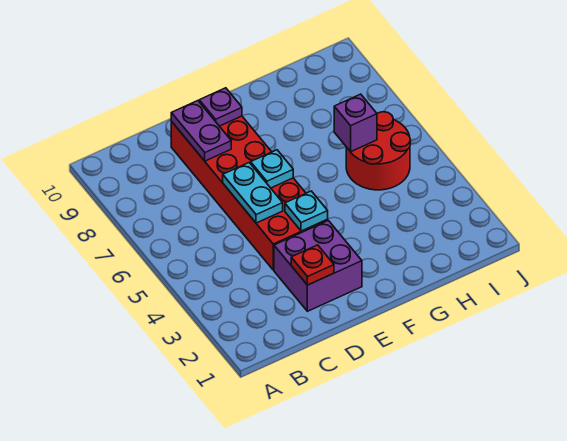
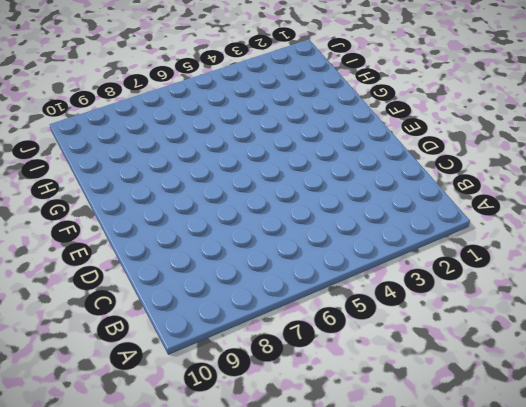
none -> purple brick D2:E3 level 1
none -> red brick D4:E9 level 1

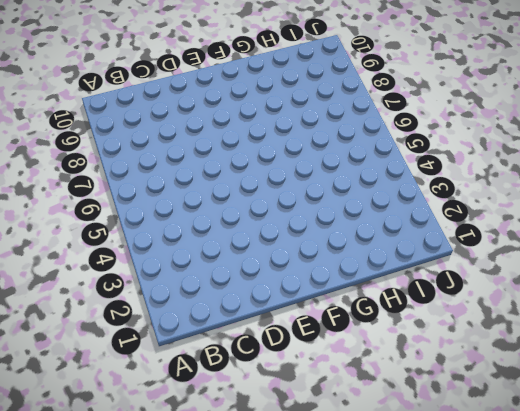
none -> purple brick D2:E3 level 1
none -> red brick D4:E9 level 1

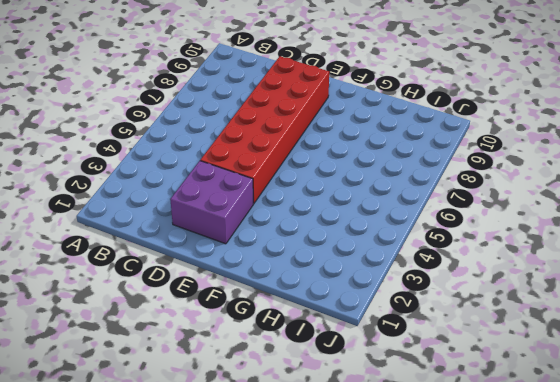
none -> red round brick H5:I6 level 1
none -> red plate D2 level 2

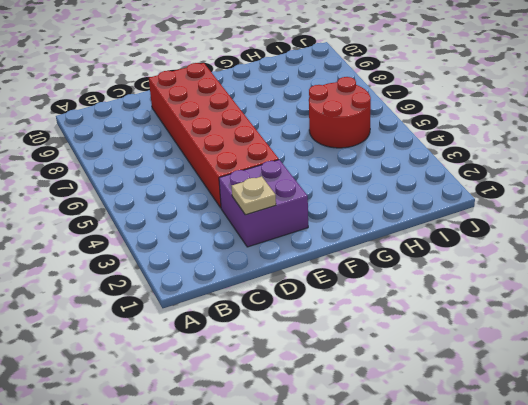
tan plate D2 level 2 -> red plate D2 level 2
none -> cyan plate D5:D6 level 2
none -> purple plate D8:D9 level 2

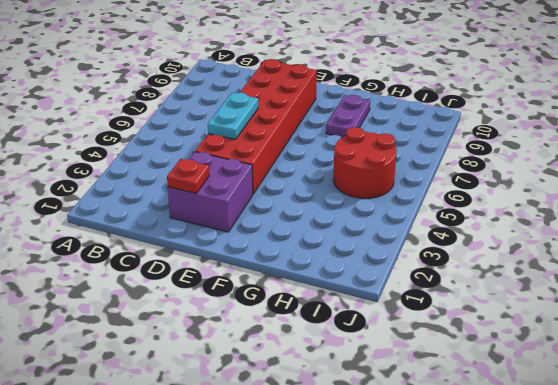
purple plate G8:G9 level 1 -> purple plate D8:D9 level 2
none -> cyan plate E4 level 2
none -> cyan plate E6 level 2

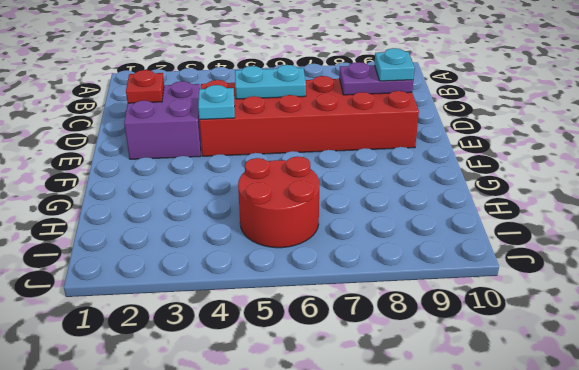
cyan plate D9 level 3 -> cyan plate E6 level 2
none -> purple plate E9 level 2
none -> purple brick H6 level 2

